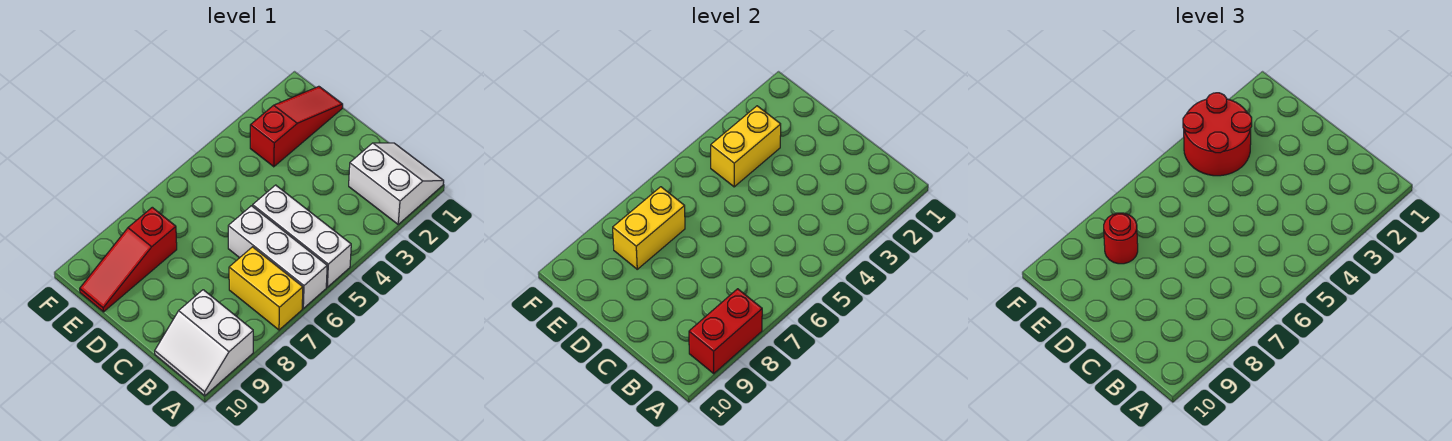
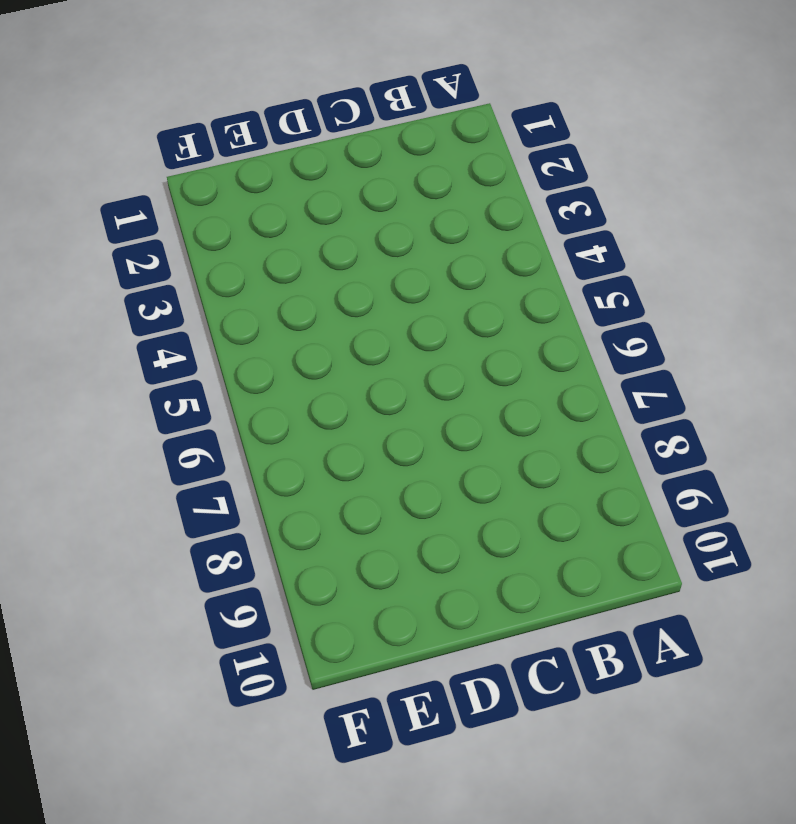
none -> white slope A1:B2 level 1 top 2
none -> white brick A5:C5 level 1
none -> white brick A6:C6 level 1

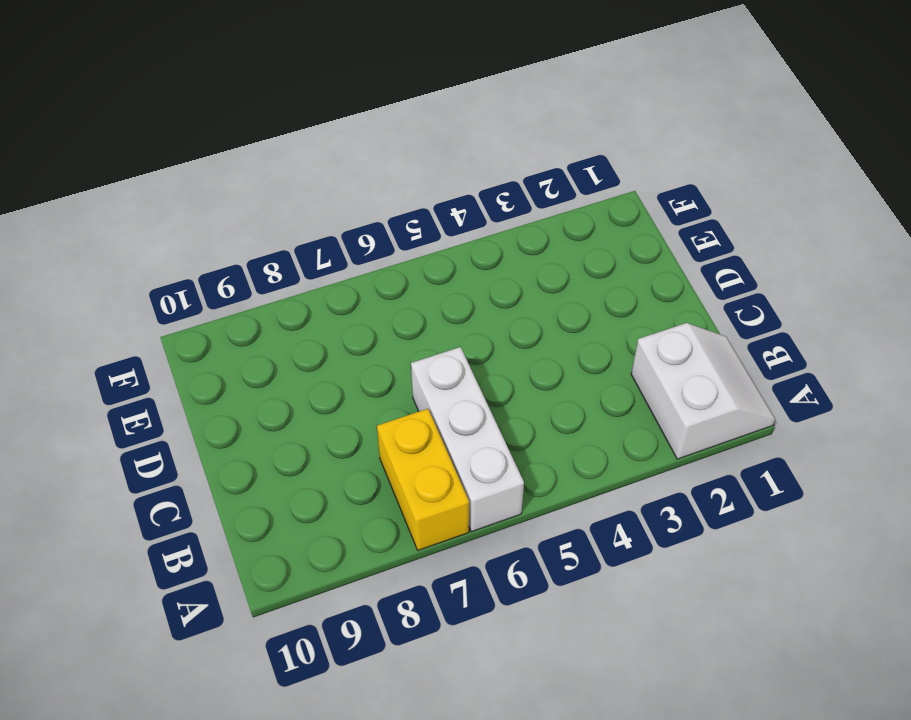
none -> white brick A5:C5 level 1
none -> white slope A9:B10 level 1 top 9
none -> red slope E1:E3 level 1 top 3

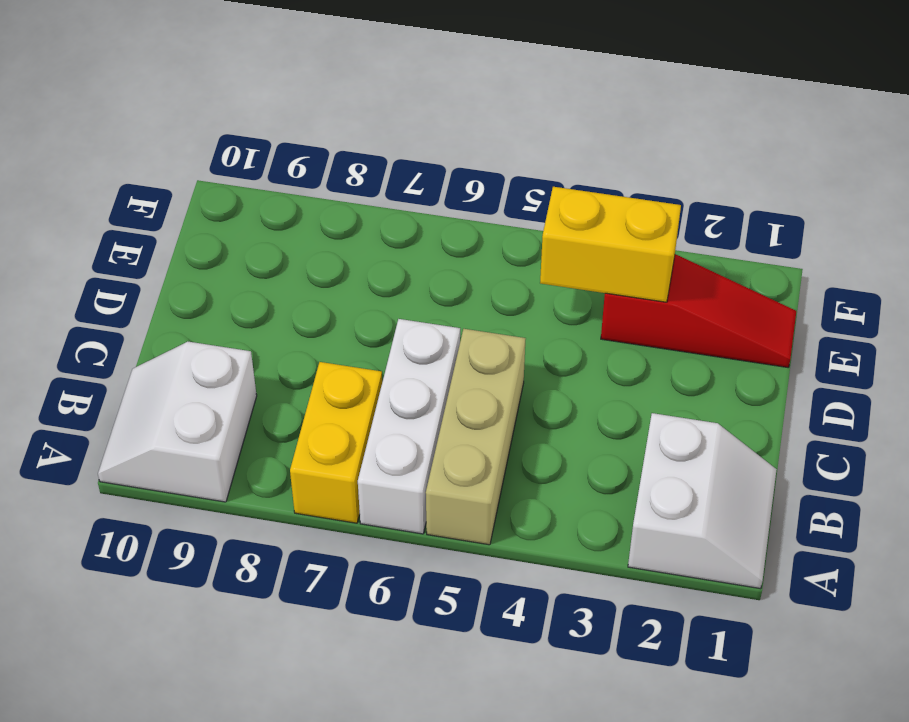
tan brick A5:C5 level 1 -> white brick A5:C5 level 1
none -> red slope E8:E10 level 1 top 8
none -> red brick A8:A9 level 2
none -> yellow brick E7:E8 level 2

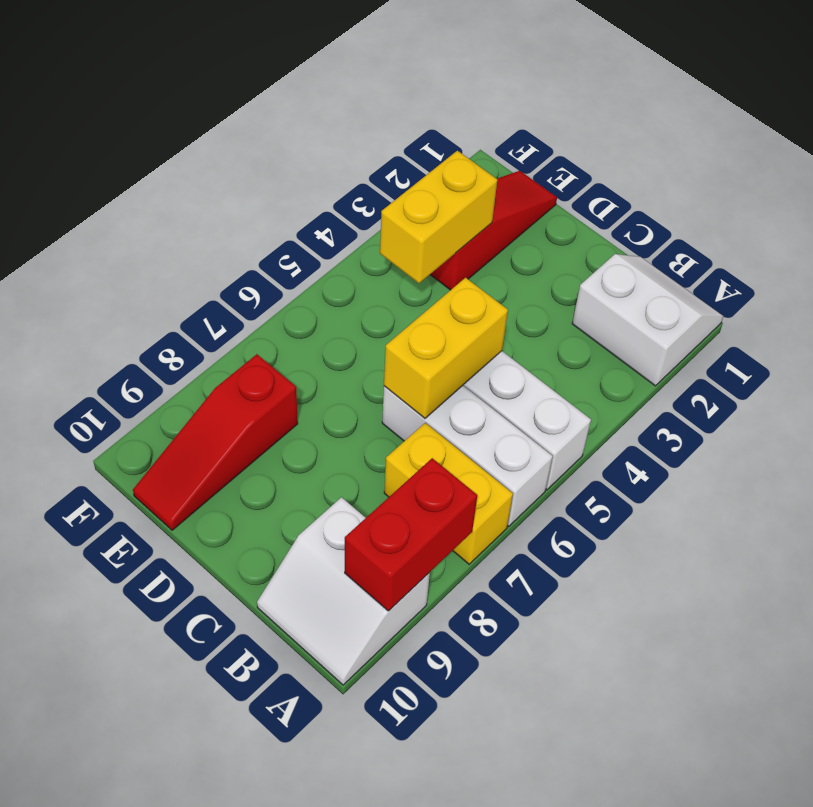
yellow brick C5:C6 level 2 -> yellow brick E7:E8 level 2
none -> red round brick E3:F4 level 3
none -> red round brick E8 level 3

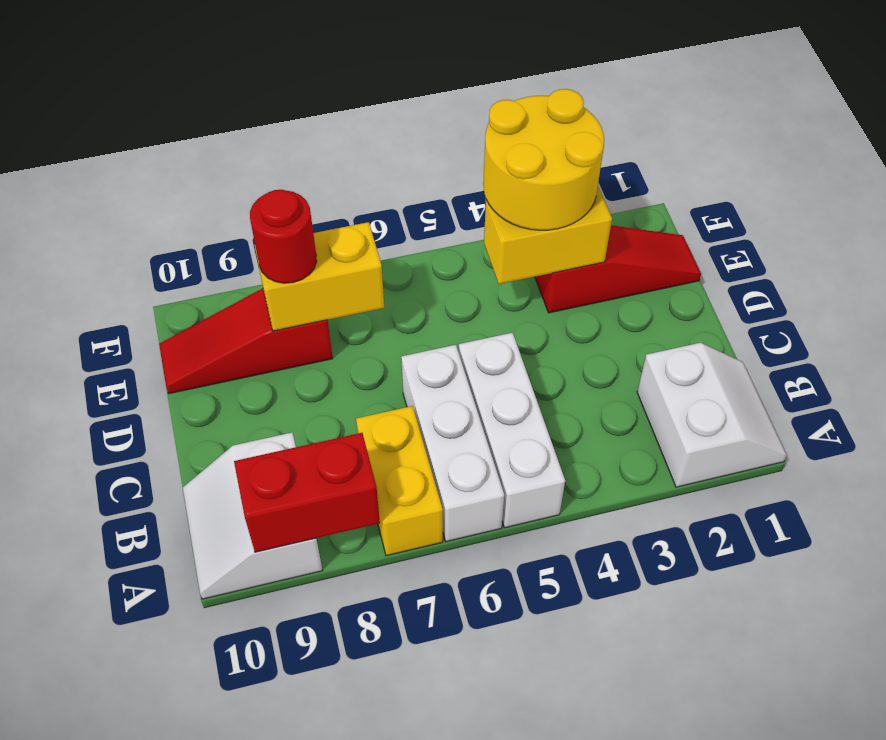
yellow round brick E3:F4 level 3 -> red round brick E3:F4 level 3

